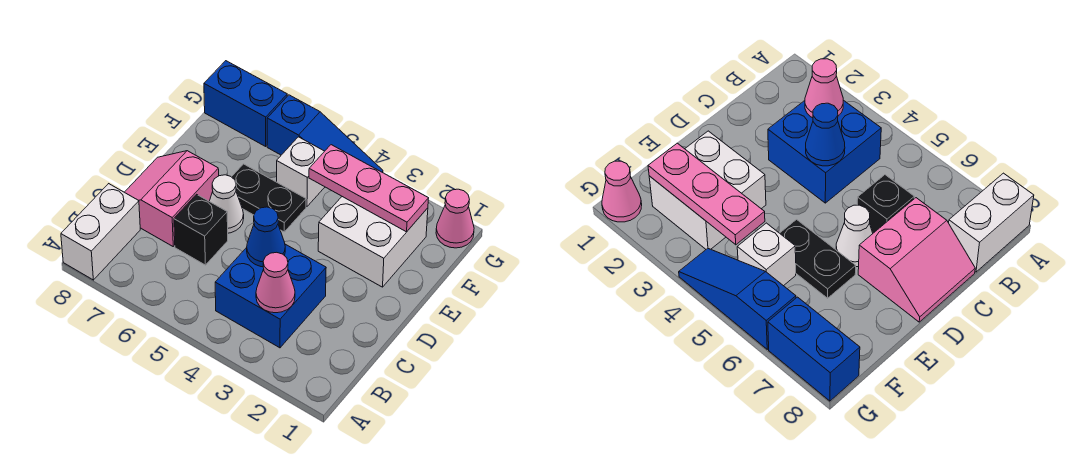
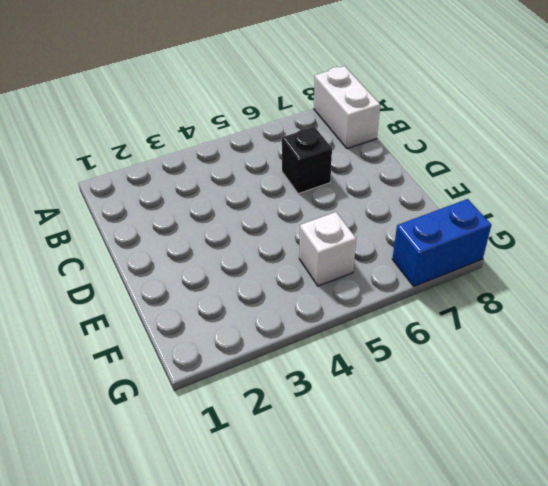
none -> blue brick B3:C4 level 1
none -> pink slope C7:D8 level 1 top 7
none -> white cone D6 level 1

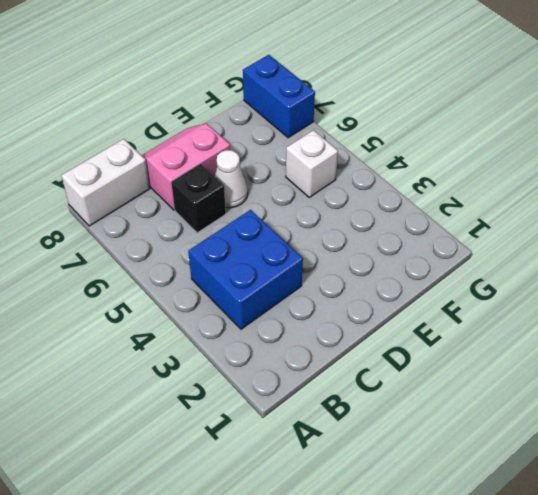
none -> white brick E2:F3 level 1
none -> black plate E5:E6 level 1
none -> pink cone G1 level 1

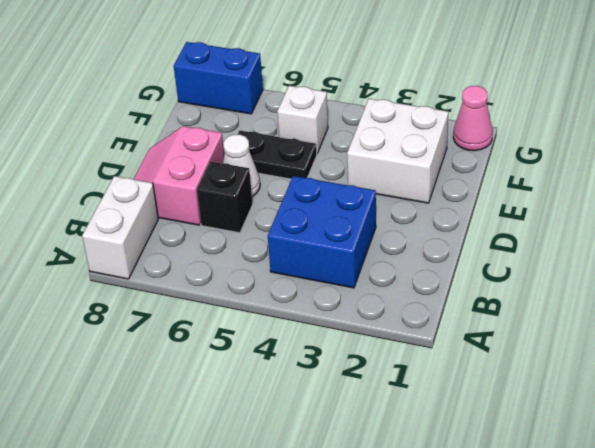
none -> blue slope G4:G6 level 1 top 6
none -> pink cone B3 level 2
none -> blue cone C4 level 2

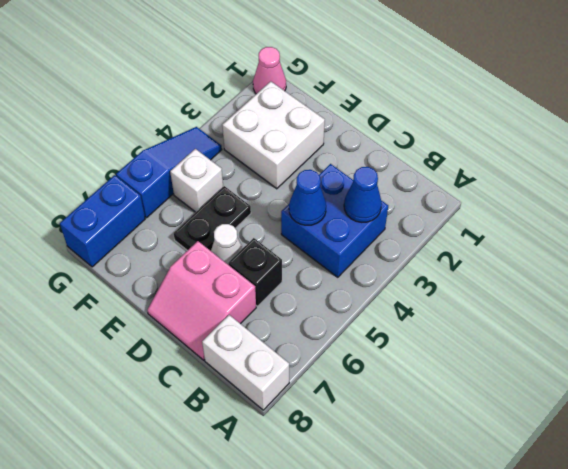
blue cone B3 level 2 -> pink cone B3 level 2
none -> pink plate F2:F4 level 2

